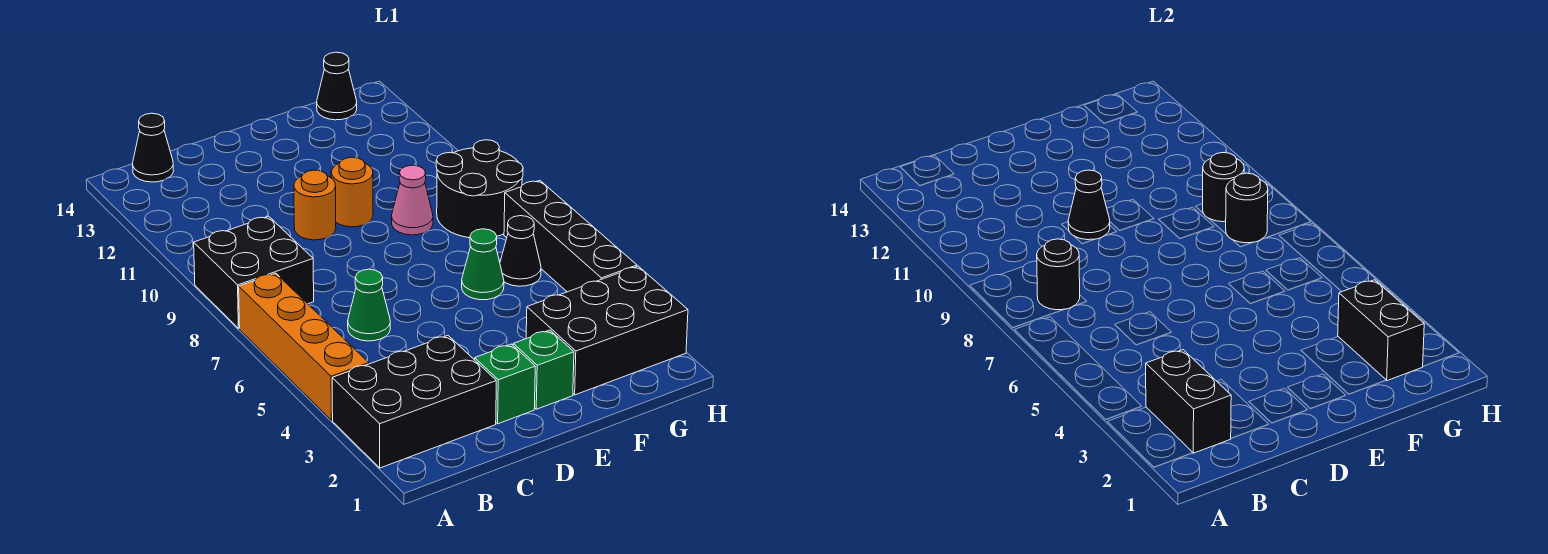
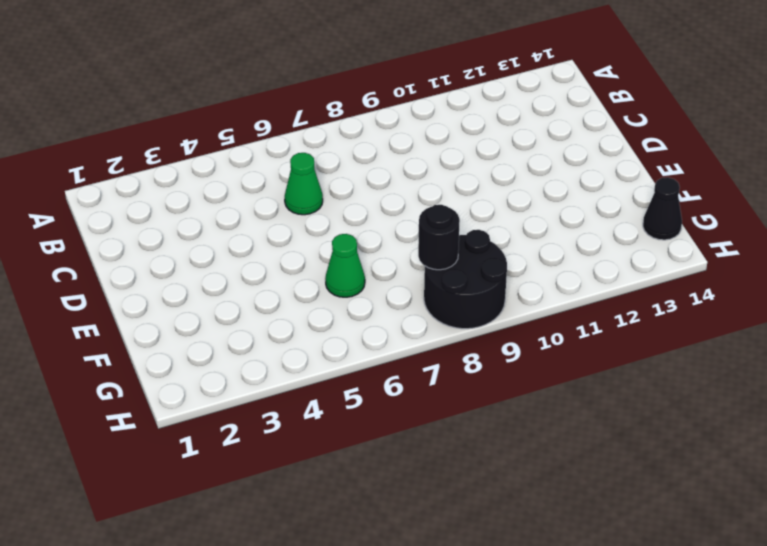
none -> black brick A2:C3 level 1
none -> orange brick A4:A7 level 1
none -> black brick A8:B9 level 1

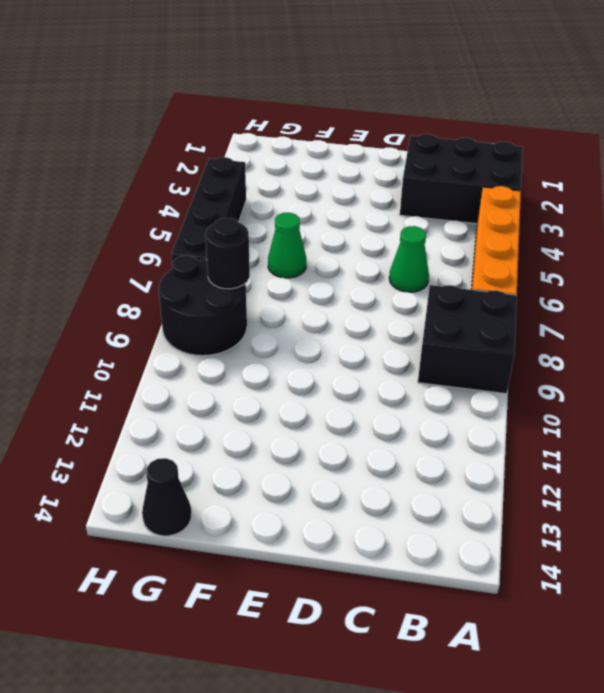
none -> black cone B14 level 1
none -> green brick D2 level 1
none -> orange round brick D10 level 1

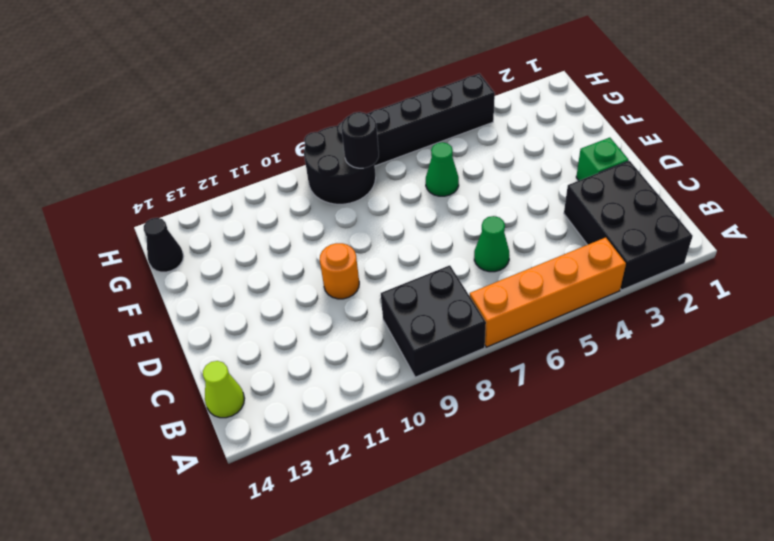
lime cone B14 level 1 -> black cone B14 level 1
none -> green brick E2 level 1
none -> orange round brick E10 level 1
none -> black brick F2:H3 level 1

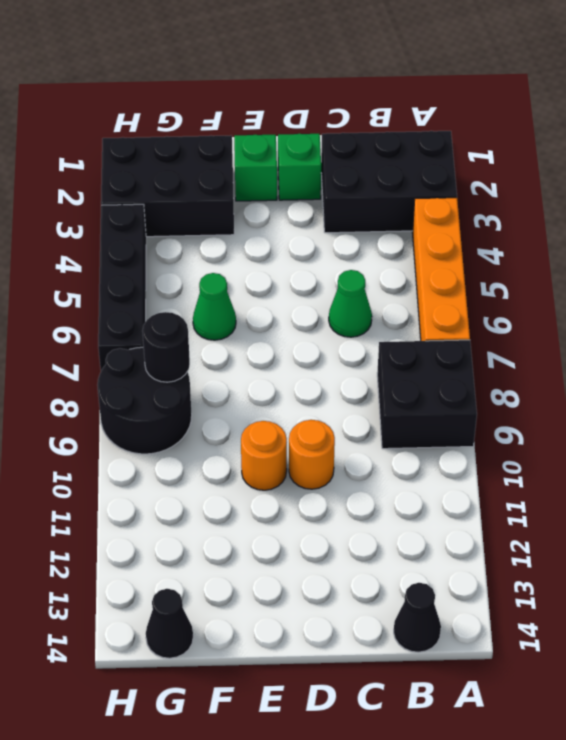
none -> pink cone F9 level 1
none -> black cone G6 level 1
none -> black brick B2:B3 level 2

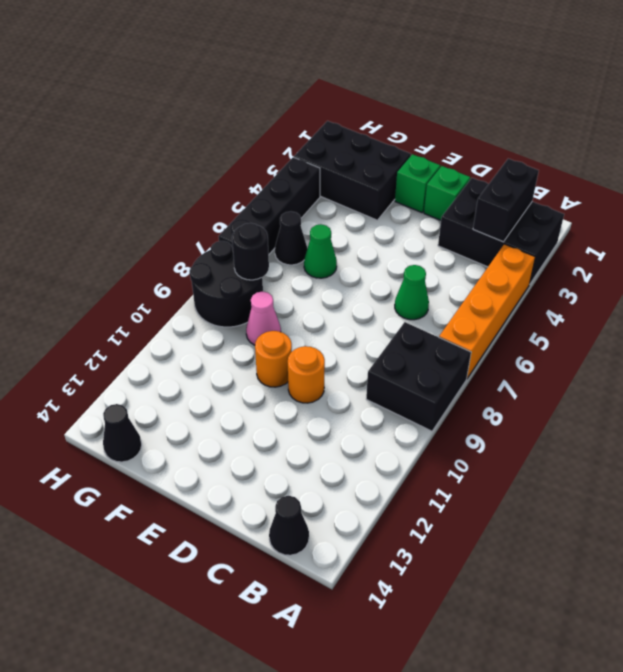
none -> black round brick B8 level 2
none -> black cone D10 level 2
none -> black brick G2:G3 level 2

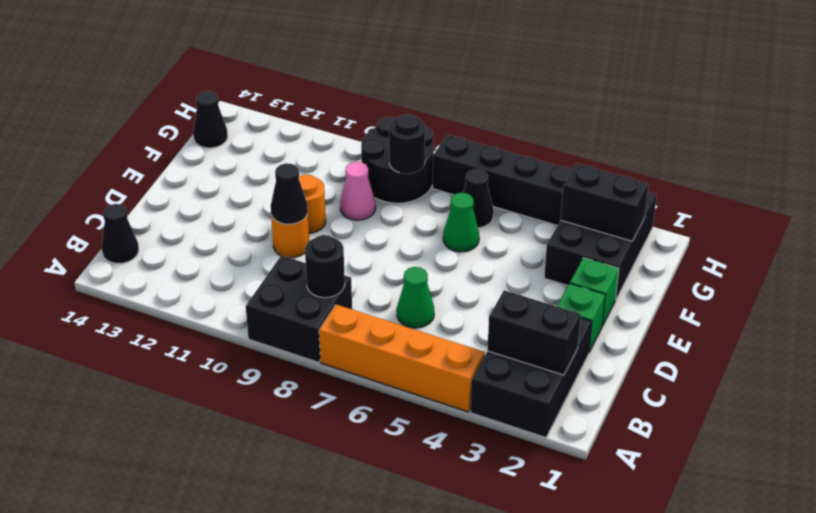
none -> black round brick G9 level 2

